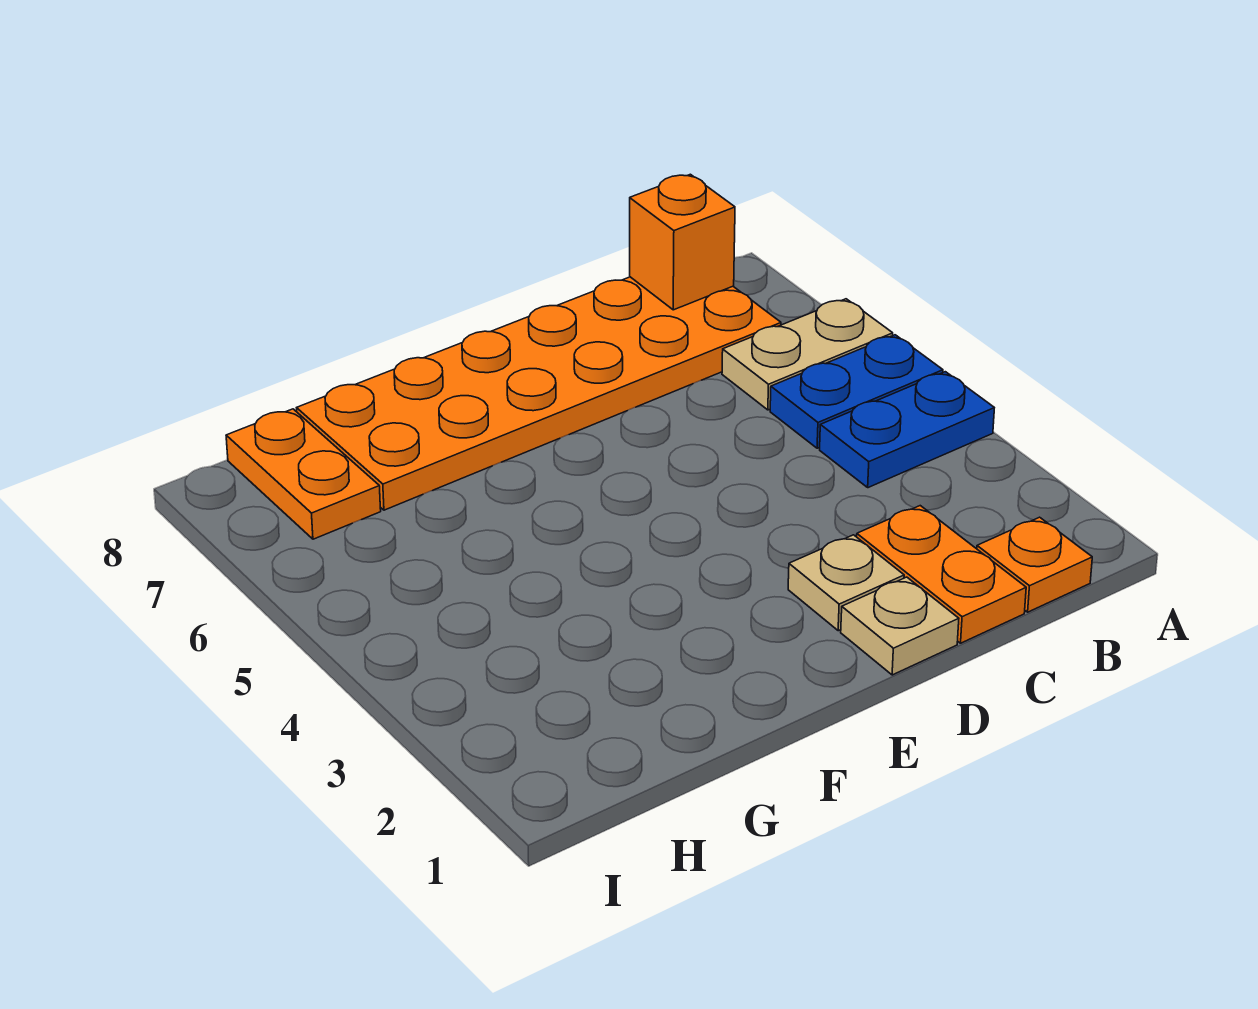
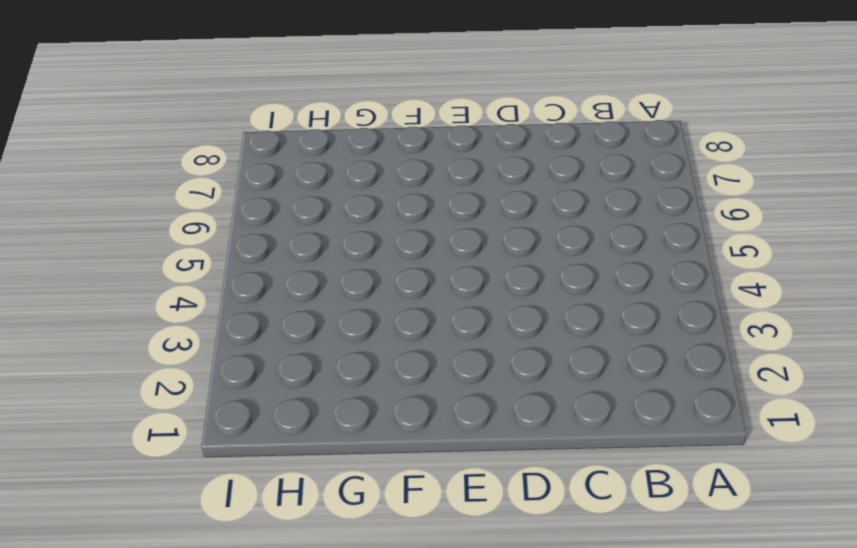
none -> blue plate A4:B4 level 1
none -> blue plate A5:B5 level 1

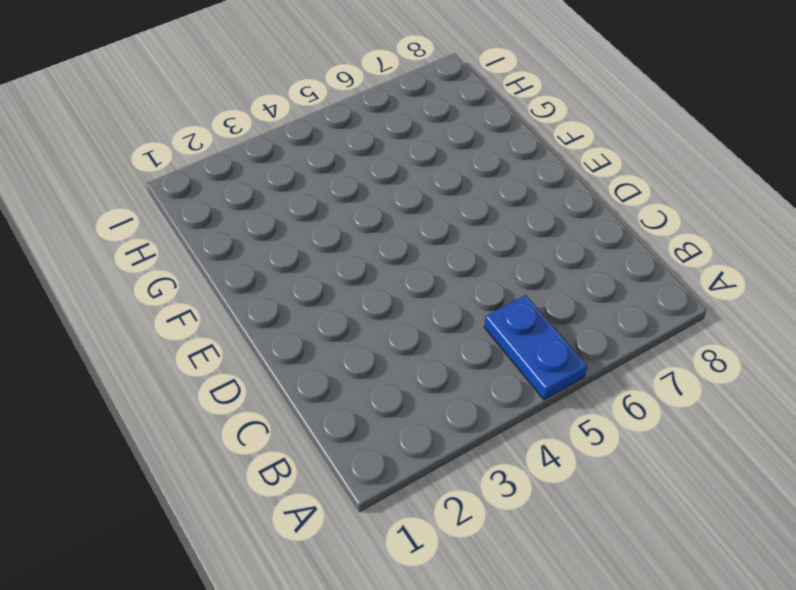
none -> blue plate A4:B4 level 1
none -> tan plate A6:B6 level 1

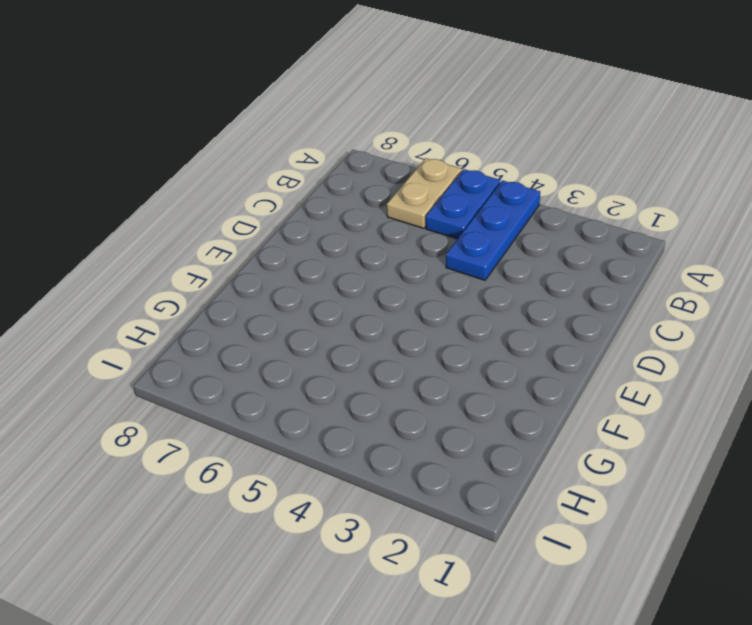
blue plate A4:C4 level 1 -> blue plate A4:B4 level 1
none -> orange plate B1 level 1
none -> orange plate B7:G8 level 1

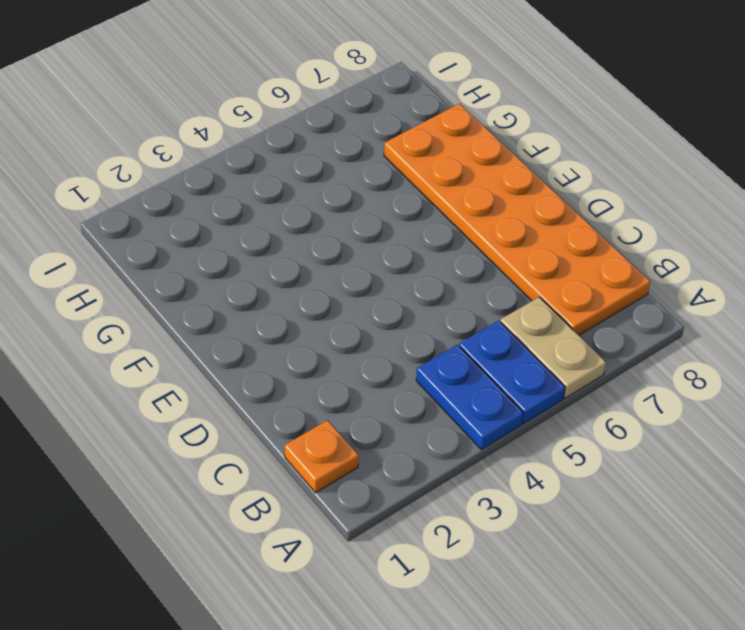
none -> orange plate C1:C2 level 1
none -> tan plate D1 level 1

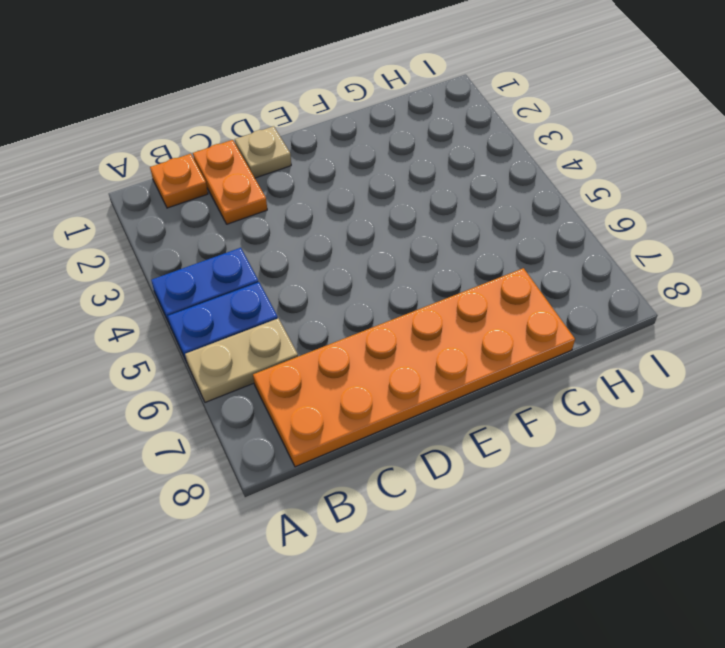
none -> tan plate D2 level 1
none -> orange plate H7:H8 level 1

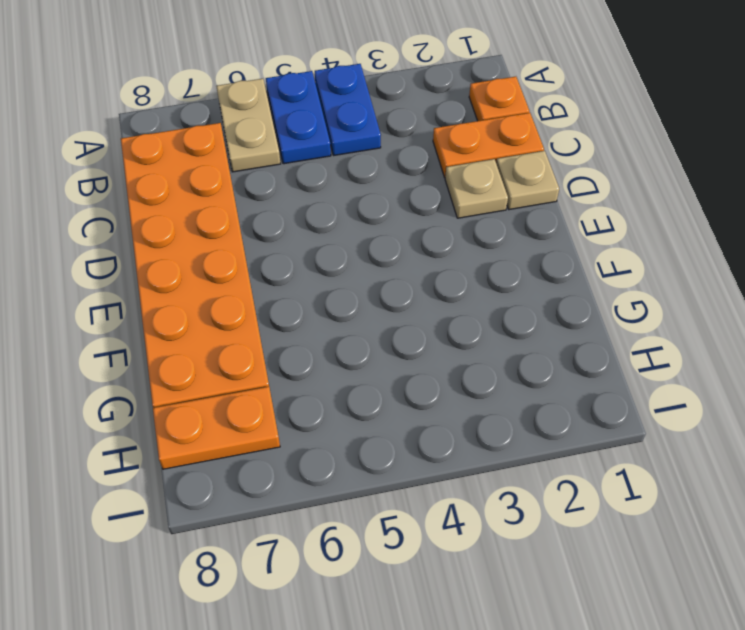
none -> orange brick B8 level 2

